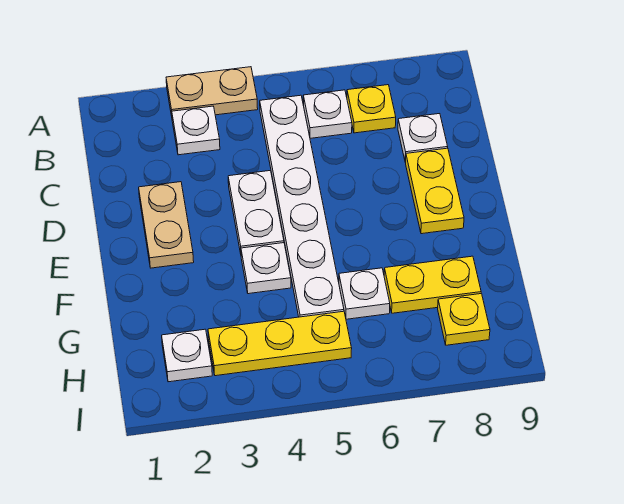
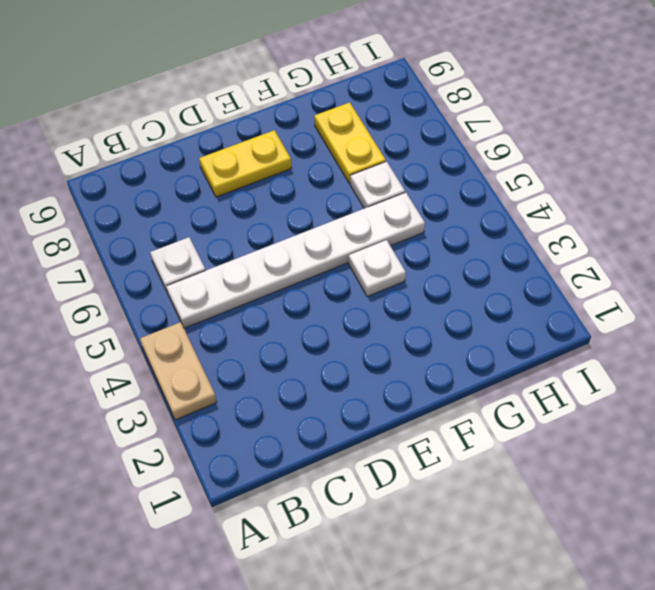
none -> white plate B3 level 1
none -> yellow plate B7 level 1
none -> white plate C8 level 1

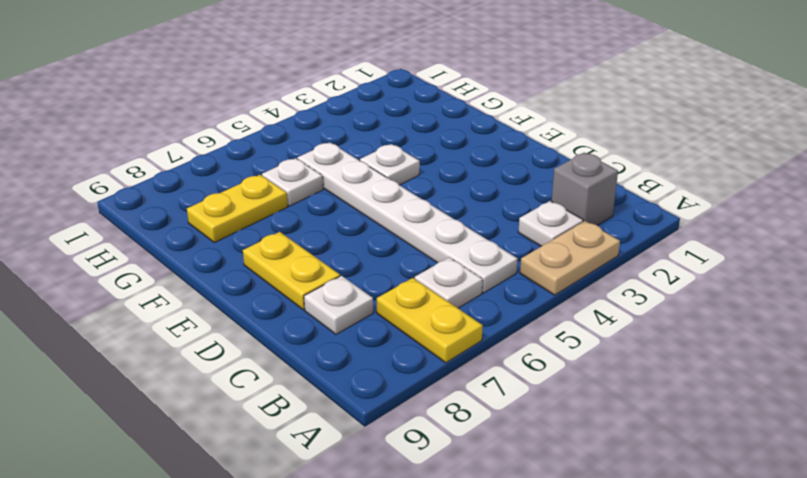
yellow plate A7:B7 level 1 -> yellow plate B7 level 1
grey brick B2 level 1 -> none
none -> tan plate D2:E2 level 1
none -> white plate D4:E4 level 1
none -> white plate H2 level 1

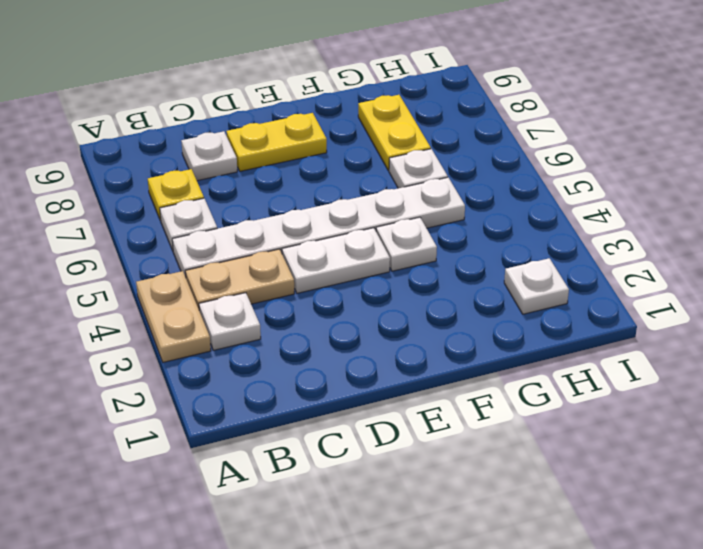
tan plate B4:C4 level 1 -> tan plate D2:E2 level 1
none -> yellow plate H3:H5 level 1
none -> yellow plate H8 level 1

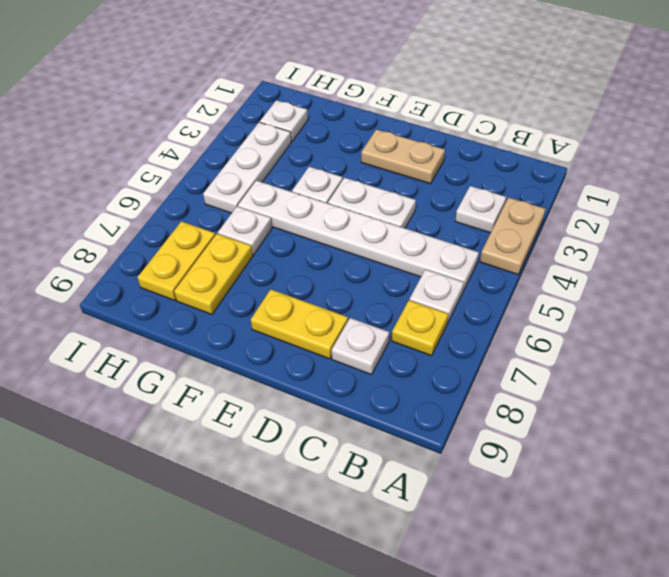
white plate H3:H5 level 1 -> yellow plate H3:H5 level 1
yellow plate H7:H8 level 1 -> yellow plate H8 level 1

